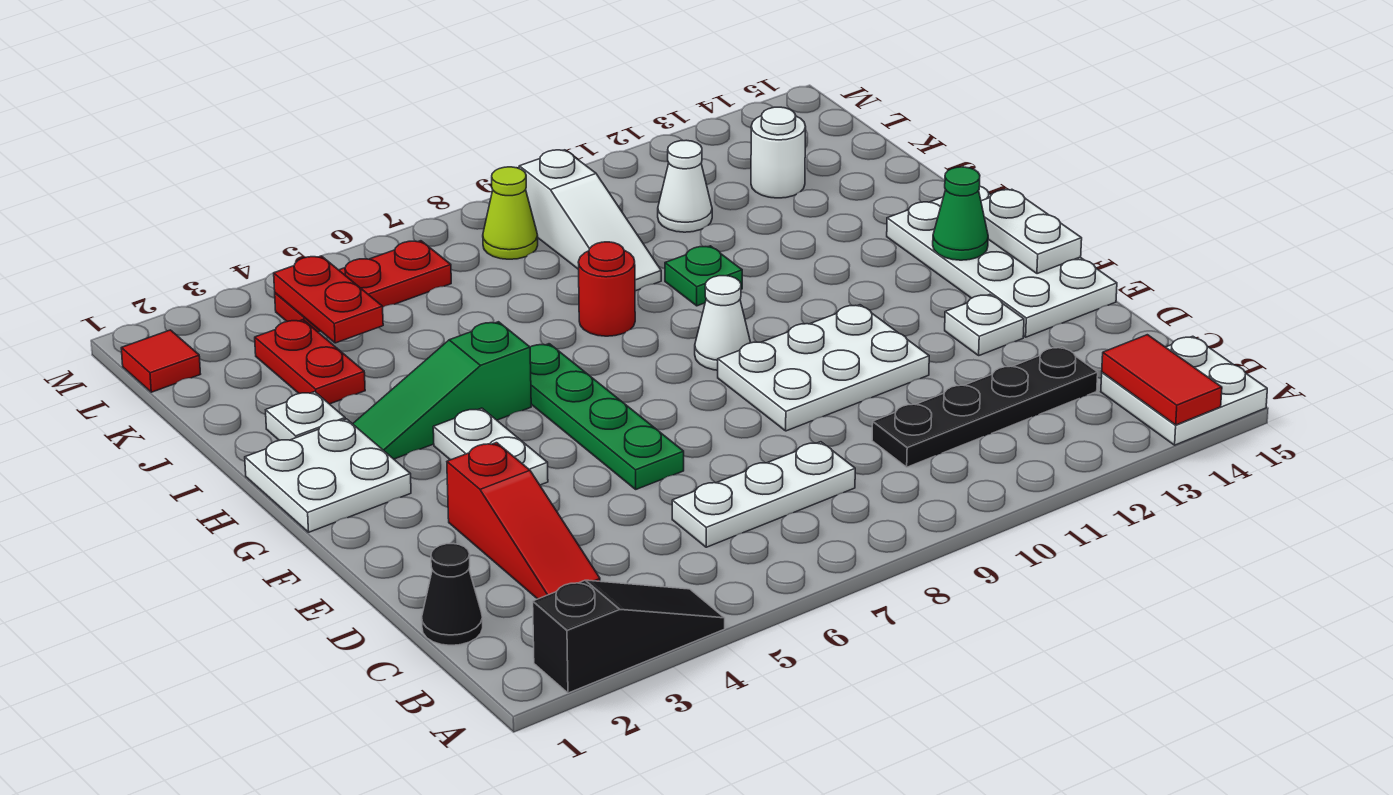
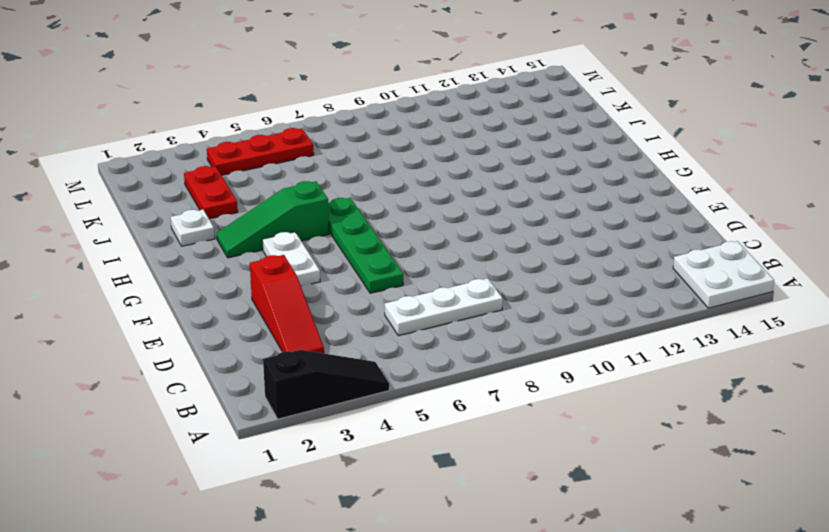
none -> black cone C1 level 1
none -> black plate C10:C13 level 1
none -> white plate E9:F11 level 1

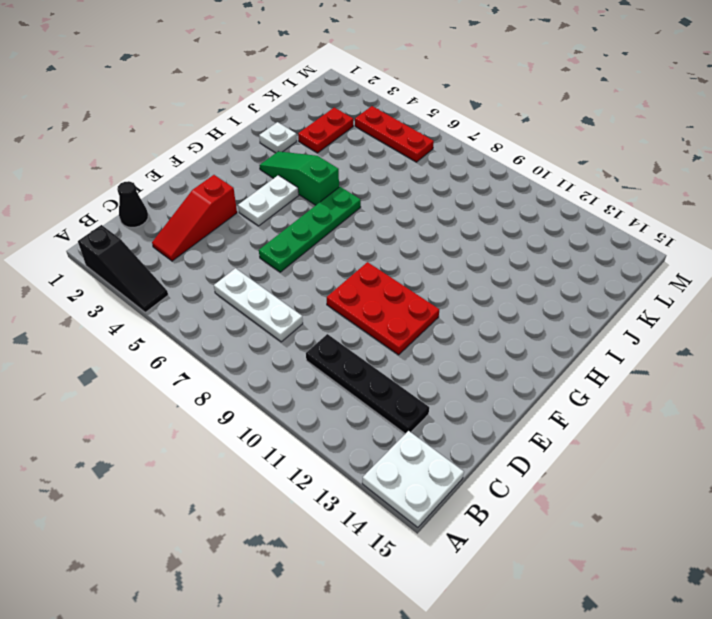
red plate E9:F11 level 1 -> white plate E9:F11 level 1
none -> white plate E13 level 1
none -> white plate E14:H15 level 1
none -> white plate G1:H2 level 1

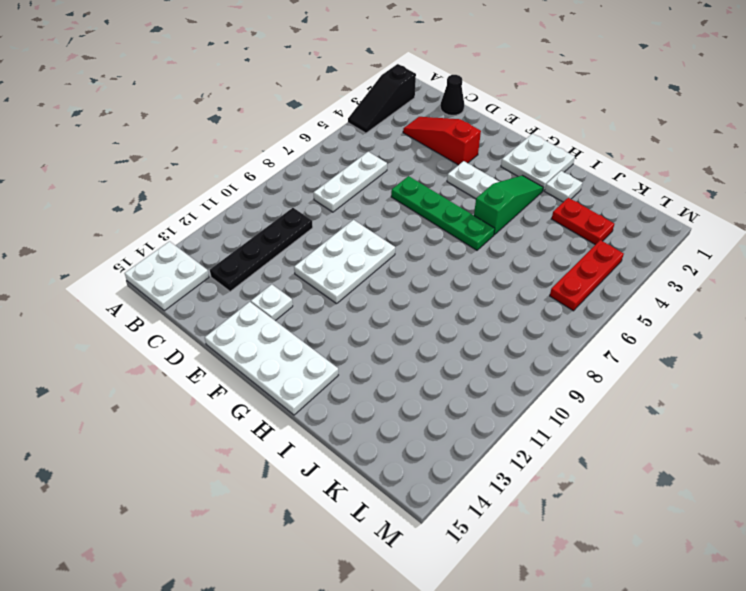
none -> white cone G9 level 1
none -> red round brick I8 level 1
none -> green plate I10 level 1

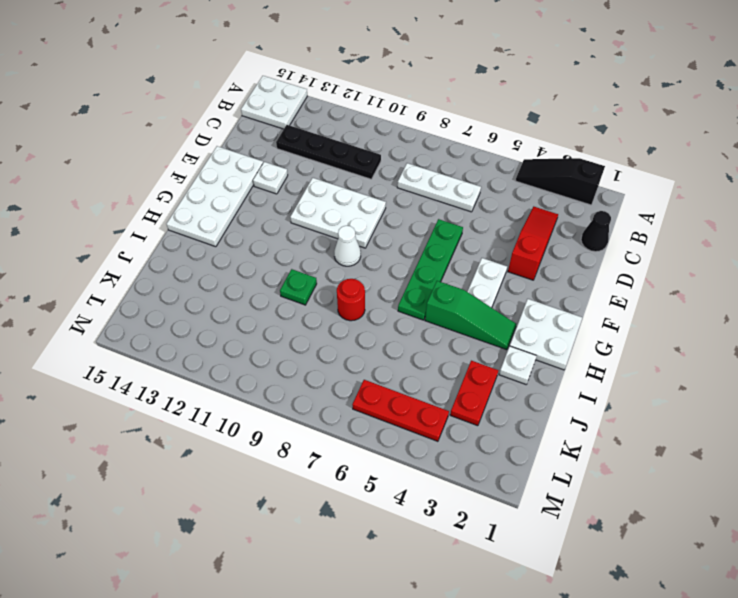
none -> white slope J9:L9 level 1 top L
none -> white cone K11 level 1
none -> white round brick K13 level 1

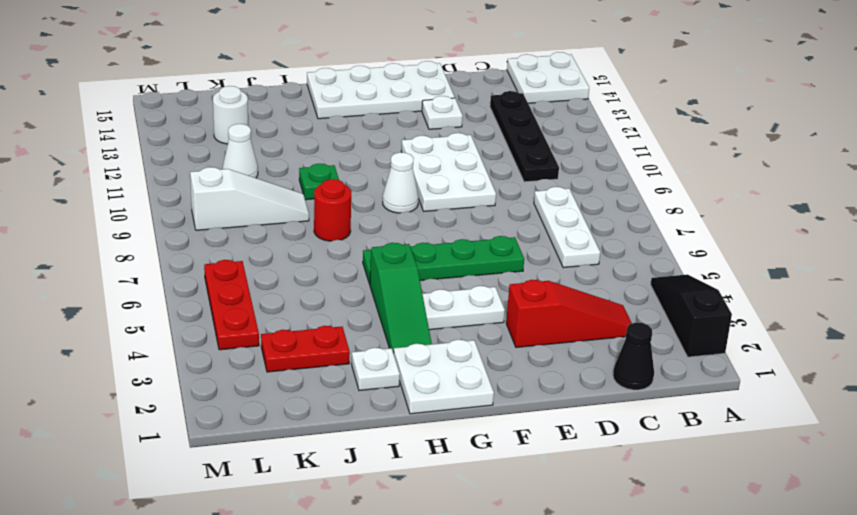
none -> red tile L1 level 1
none -> lime cone L8 level 1
none -> red tile A14:B14 level 2

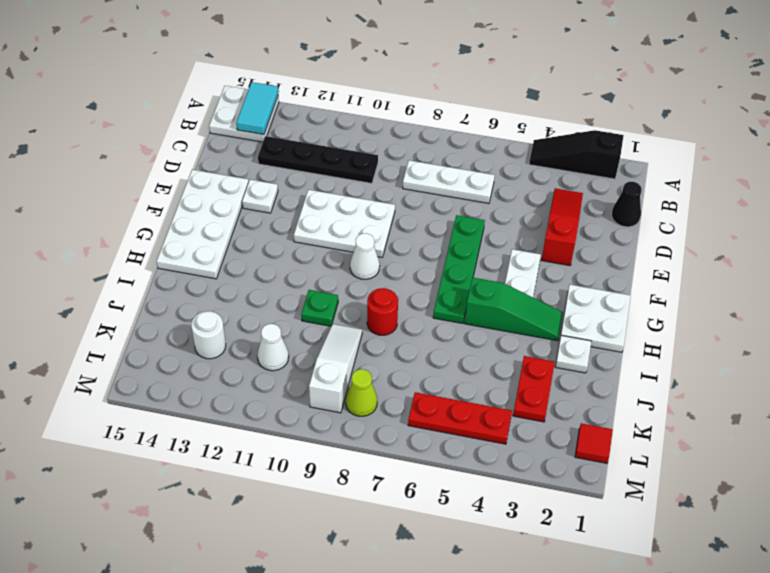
cyan tile A14:B14 level 2 -> red tile A14:B14 level 2
none -> white plate F15:G15 level 2
none -> green cone G14 level 2
none -> red plate K4:L4 level 2

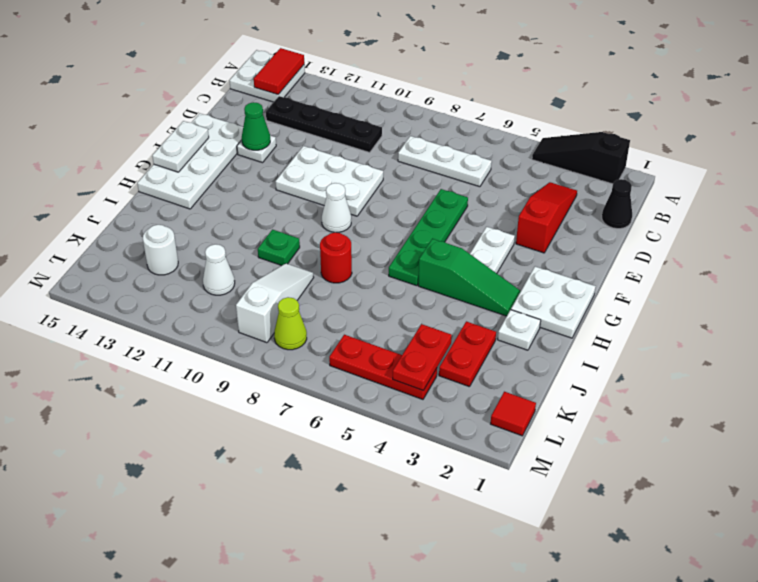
green cone E13 level 2 -> green cone G14 level 2

